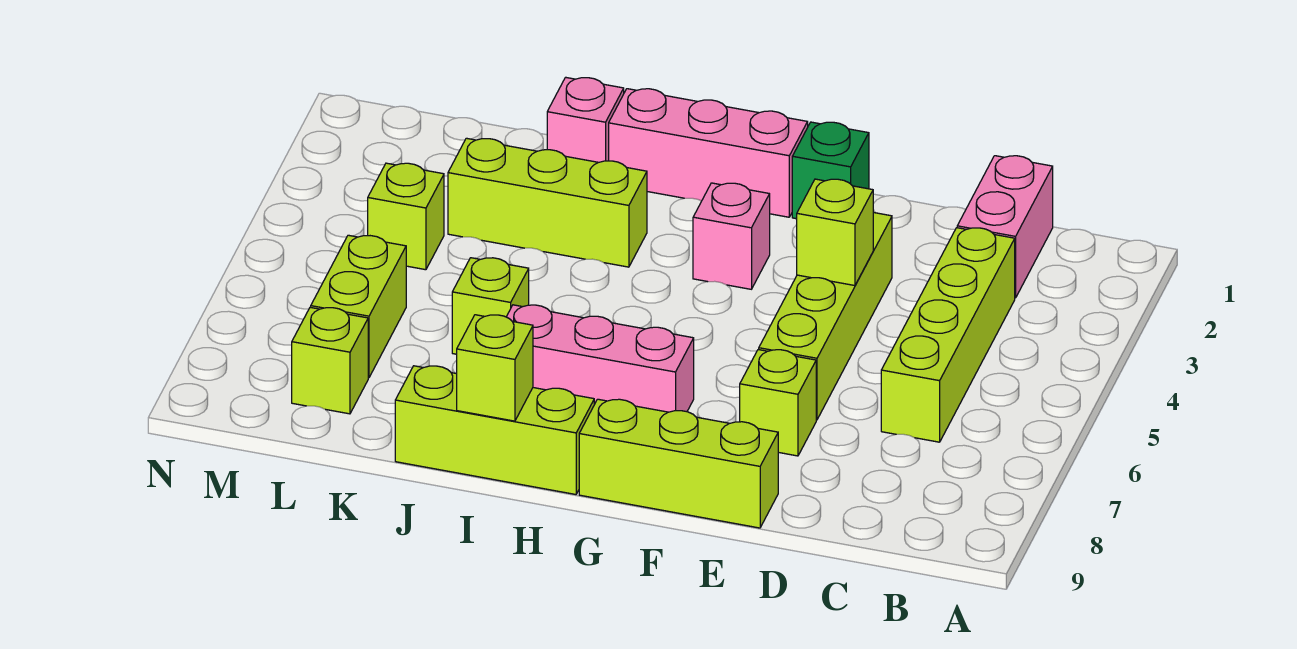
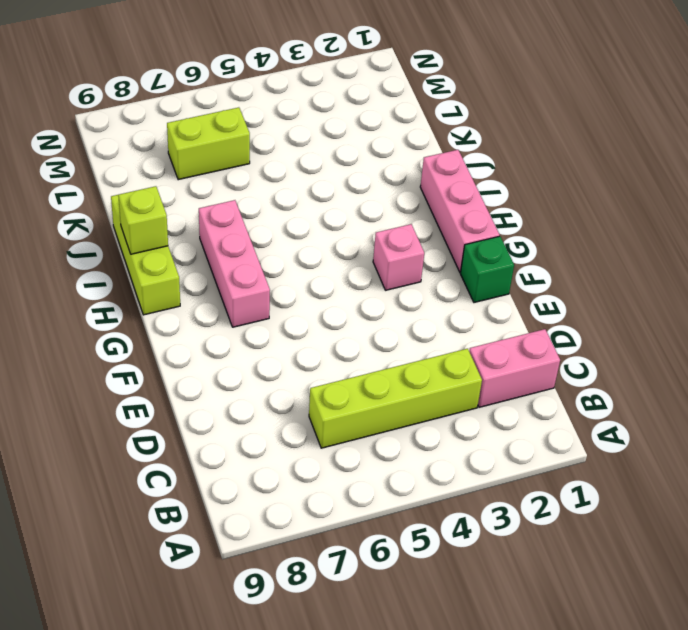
none -> lime brick E3:E6 level 1
none -> lime brick E7 level 1
none -> lime brick E9:G9 level 1

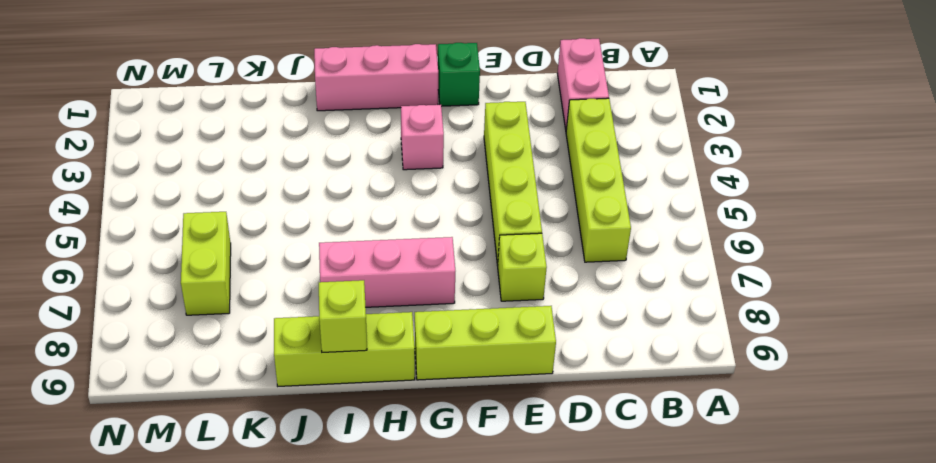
none -> lime brick I3:K3 level 1
none -> pink brick J1 level 1
none -> lime brick J6 level 1

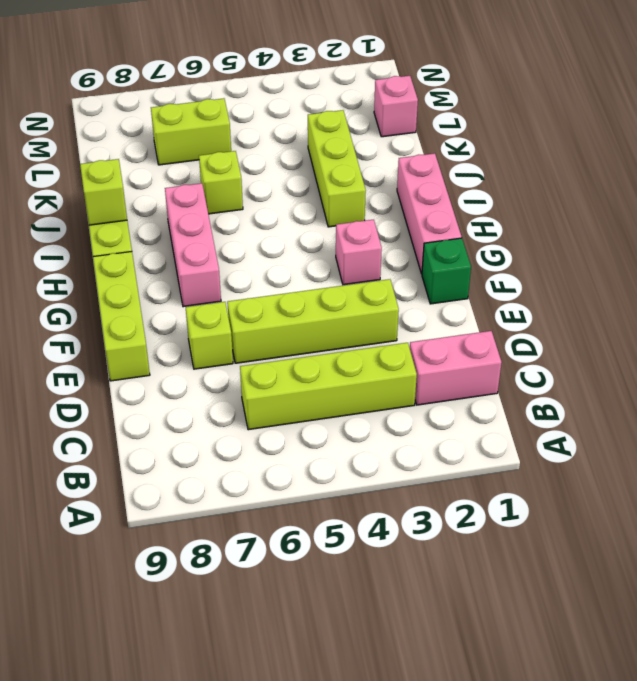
pink brick L1 level 1 -> pink brick J1 level 1
none -> lime brick L4 level 1
none -> lime brick L8 level 1
none -> lime brick E4 level 2

